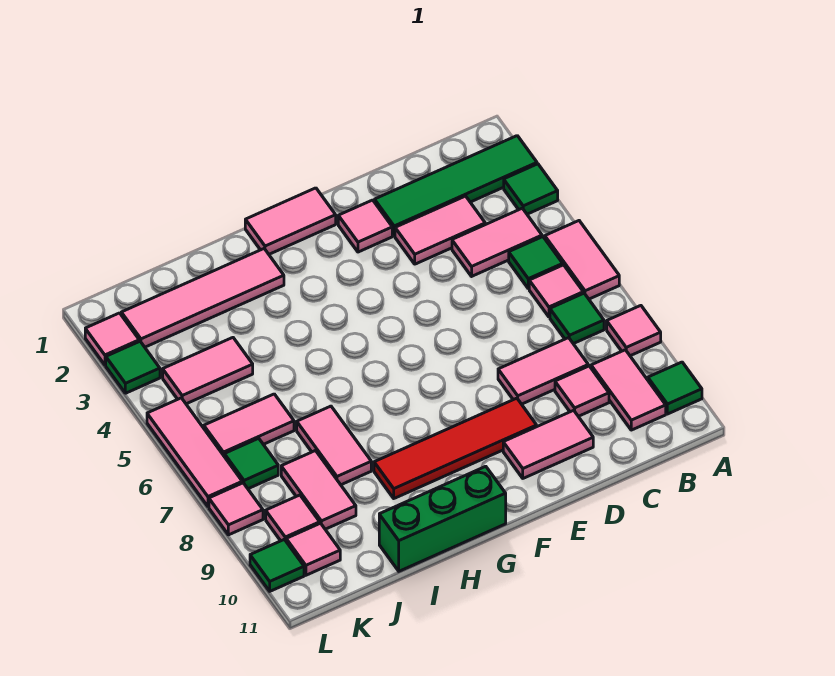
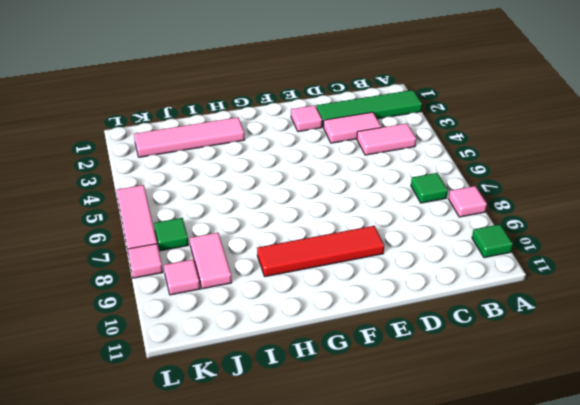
none -> green tile A3 level 1
none -> pink tile A5:A6 level 1
none -> green tile B5 level 1
none -> pink tile B6 level 1

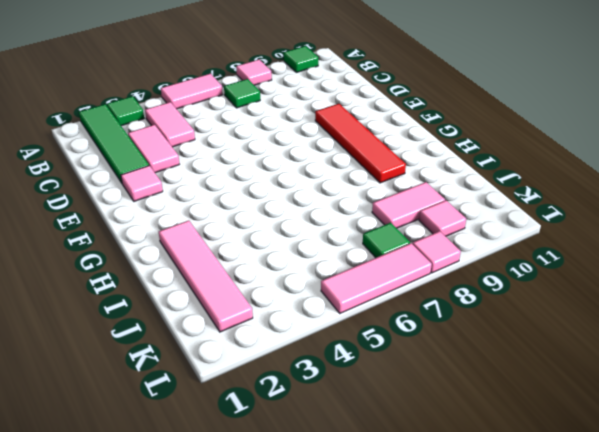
none -> green tile B5 level 1
none -> pink tile B6 level 1
none -> pink tile B9:B10 level 1
none -> pink tile C8:D8 level 1

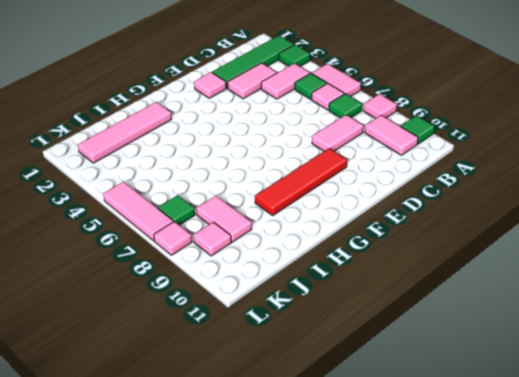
none -> pink tile C9 level 1
none -> pink tile D10:E10 level 1
none -> pink tile F1:G1 level 1
none -> green brick G11:I11 level 1

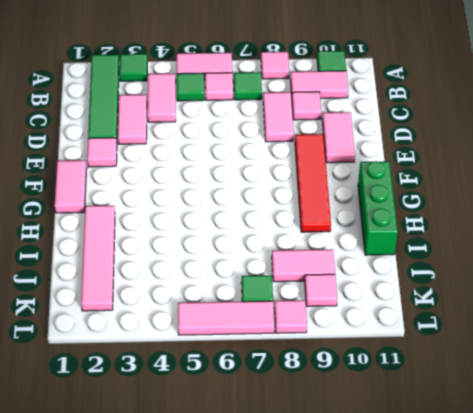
none -> pink tile I7:I8 level 1
none -> pink tile J4:K4 level 1
none -> pink tile J6:K6 level 1
none -> pink tile K10 level 1

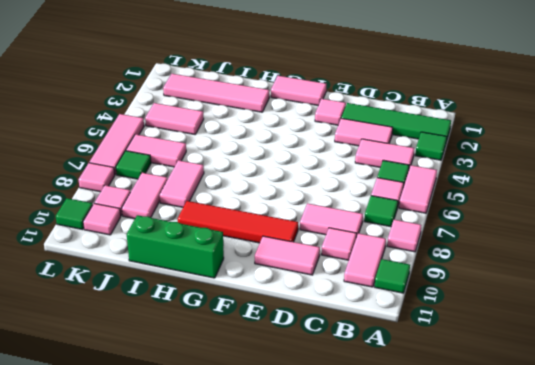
none -> pink tile L2 level 1
none -> green tile L3 level 1

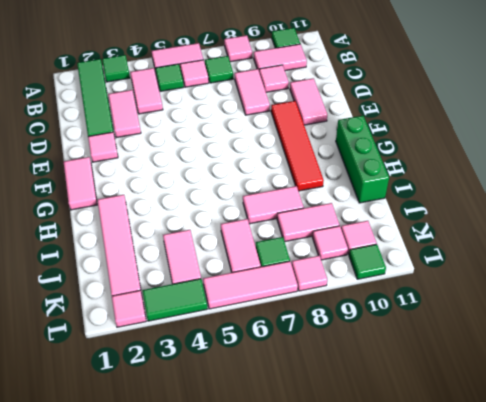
green tile L3:L4 level 1 -> green tile L3 level 1

